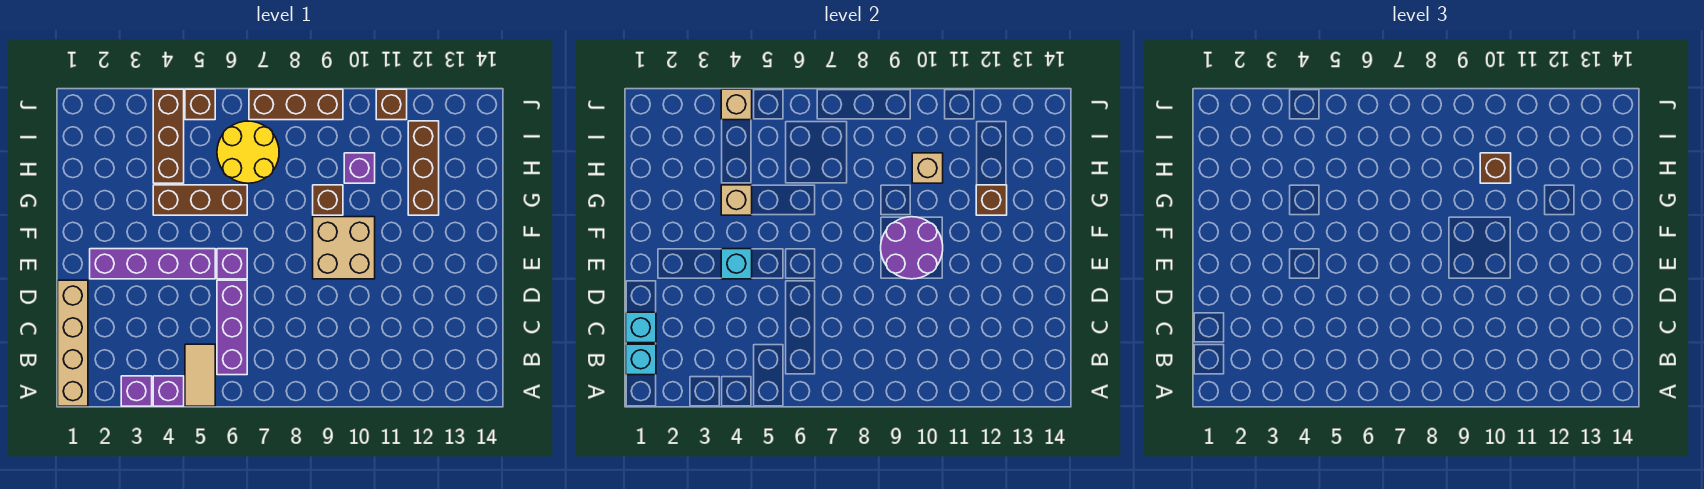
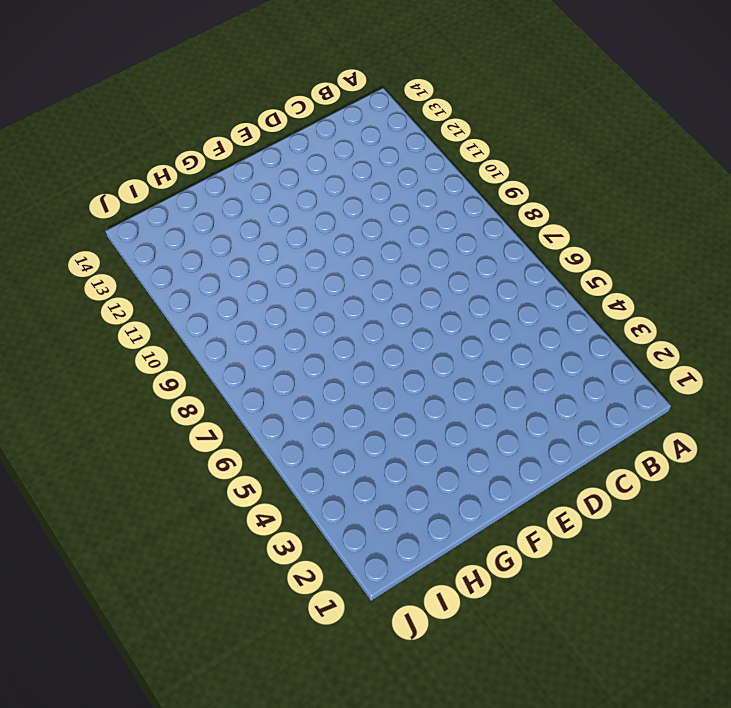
none -> tan brick A1:D1 level 1
none -> purple brick A3 level 1
none -> purple brick A4 level 1

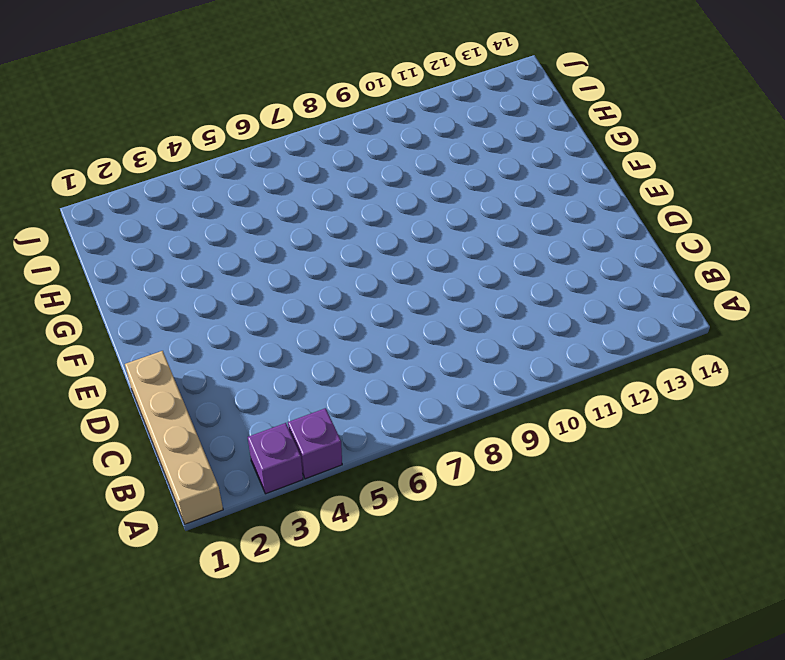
none -> tan tile A5:B5 level 1
none -> purple brick B6:D6 level 1
none -> purple brick E2:E5 level 1

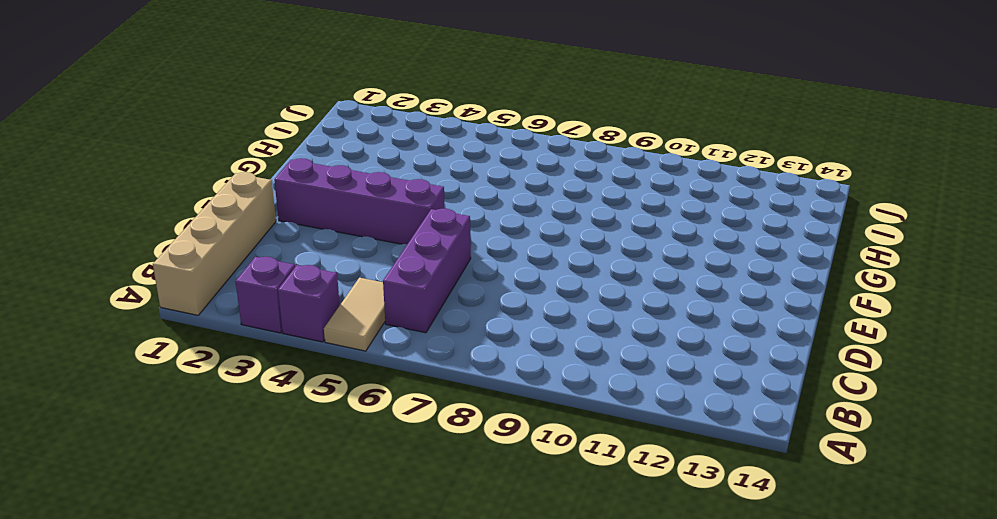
none -> purple brick E6 level 1
none -> tan brick E9:F10 level 1
none -> brown brick G4:G6 level 1

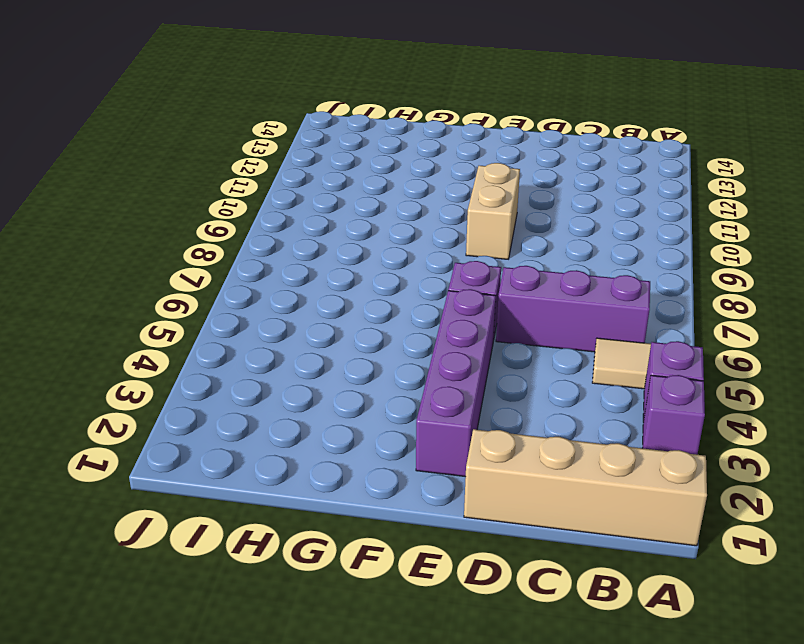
tan brick E9:E10 level 1 -> tan brick E9:F10 level 1
none -> brown brick G4:G6 level 1
none -> brown brick G9 level 1
none -> brown brick G12:I12 level 1

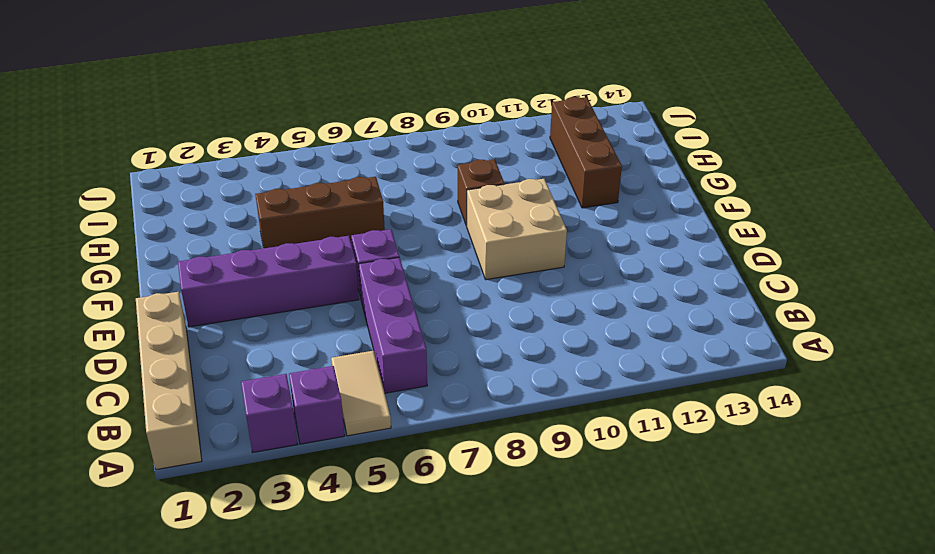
none -> brown brick H4:J4 level 1
none -> yellow round brick H6:I7 level 1
none -> purple brick H10 level 1

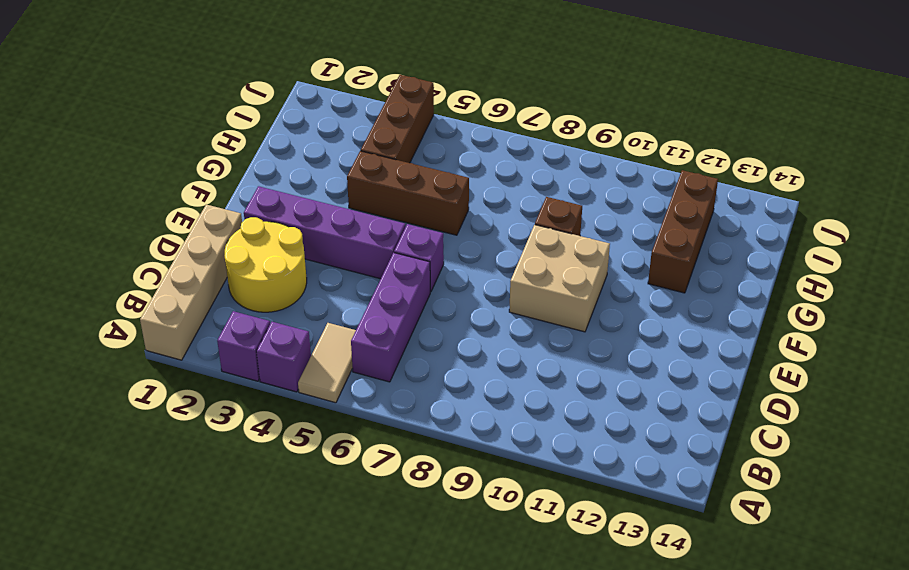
yellow round brick C2:D3 level 1 -> yellow round brick H6:I7 level 1
none -> purple brick H10 level 1
none -> brown brick J5 level 1
none -> brown brick J7:J9 level 1

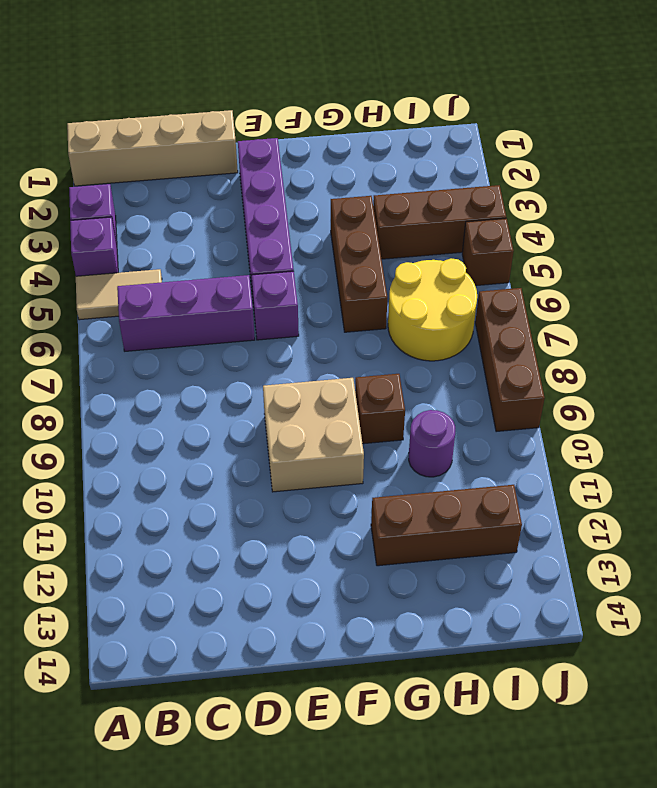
purple round brick H10 level 1 -> purple brick H10 level 1
none -> brown brick J11 level 1
none -> cyan brick B1 level 2
none -> cyan brick C1 level 2

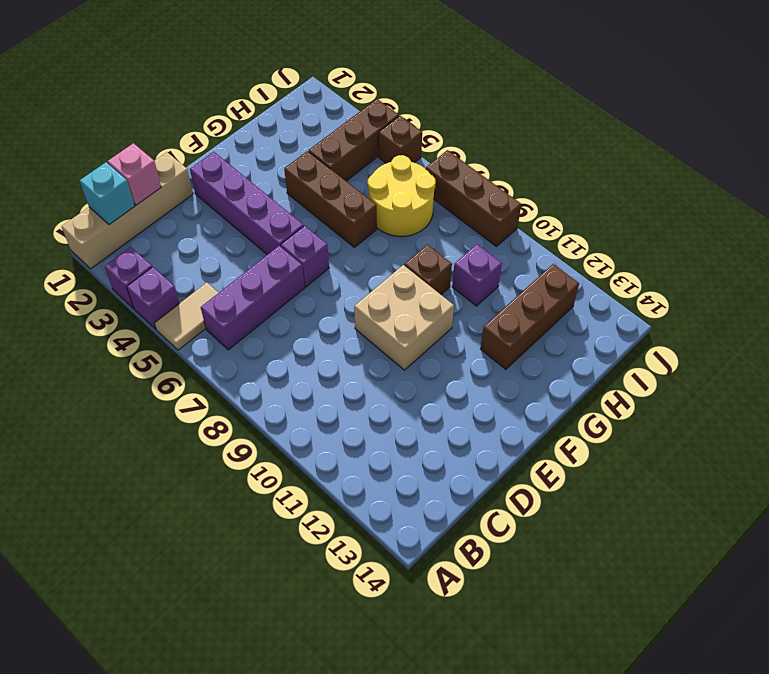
pink brick C1 level 2 -> cyan brick C1 level 2
none -> brown brick J11 level 1
none -> cyan brick E4 level 2
none -> purple round brick E9:F10 level 2

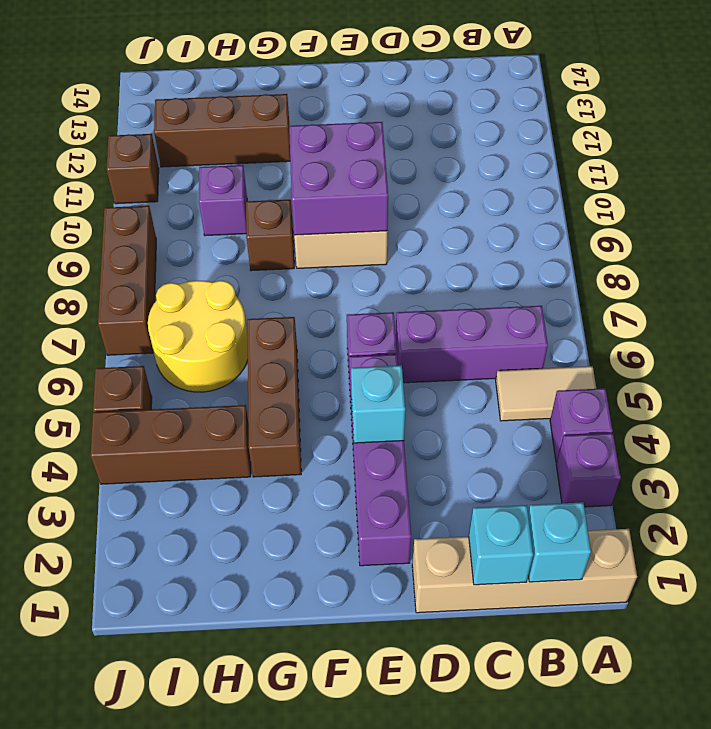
purple brick E9:F10 level 2 -> purple round brick E9:F10 level 2
none -> tan brick G4 level 2
none -> brown brick G12 level 2
none -> tan brick H10 level 2

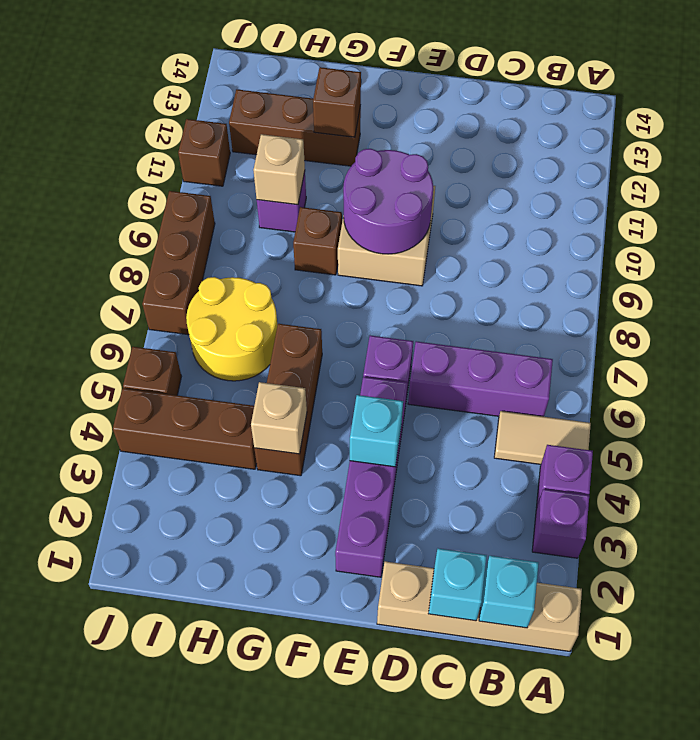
none -> tan brick J4 level 2
none -> brown brick H10 level 3

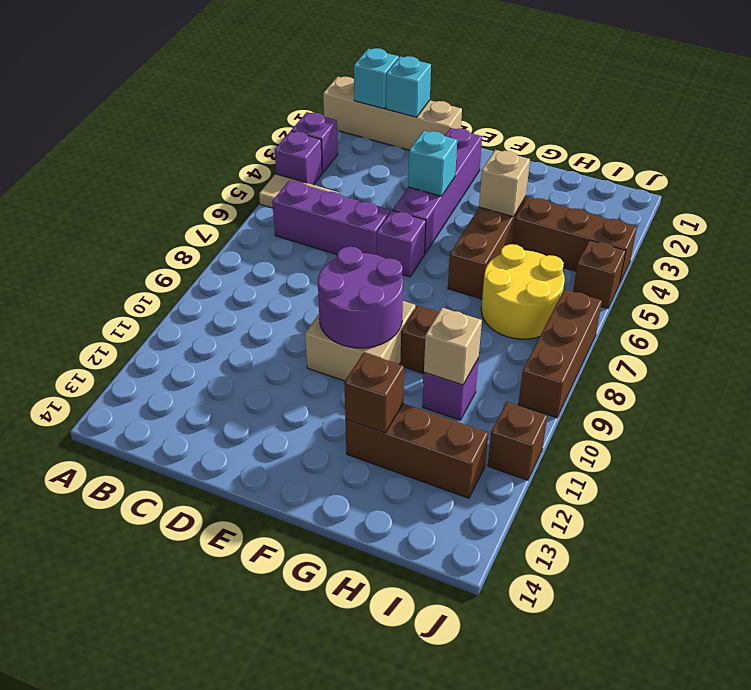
none -> tan brick J4 level 2
none -> brown brick H10 level 3

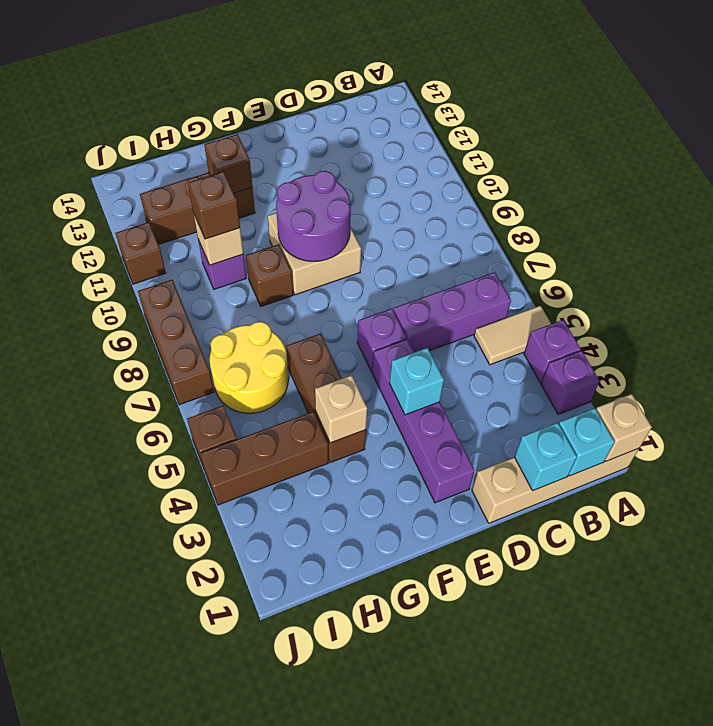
tan brick A1 level 2 -> tan brick J4 level 2

